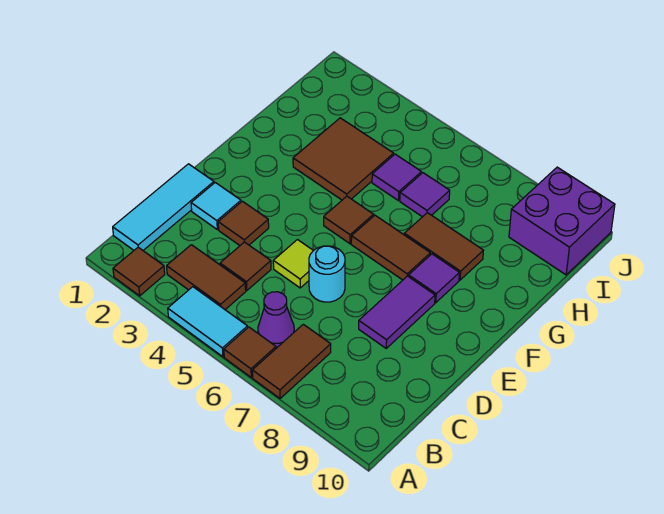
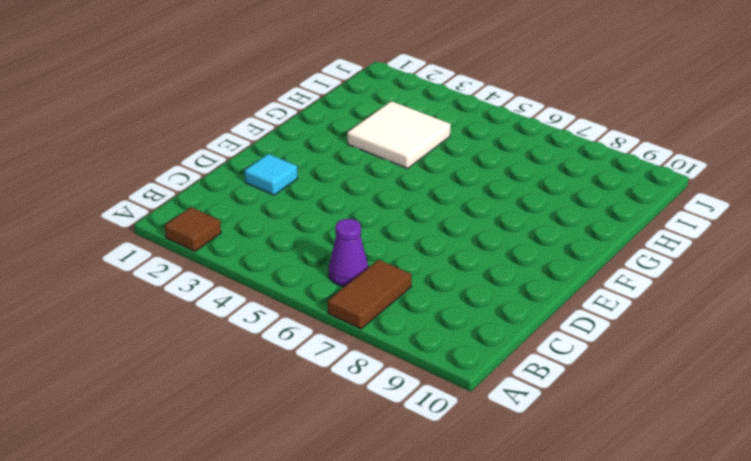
white tile G3:H4 level 1 -> brown tile G3:H4 level 1
none -> cyan tile A4:A5 level 1
none -> brown tile A6 level 1
none -> cyan tile B1:D1 level 1

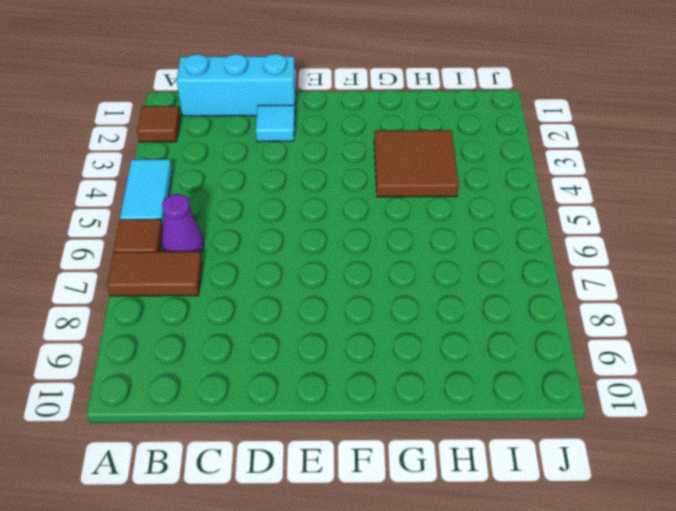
cyan brick B1:D1 level 1 -> cyan tile B1:D1 level 1
none -> brown tile B3:B4 level 1
none -> brown tile C4 level 1
none -> brown tile D3 level 1

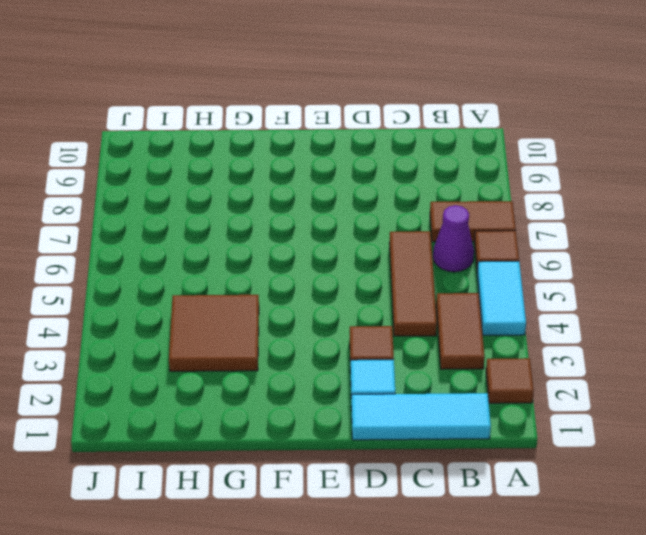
brown tile C4:C6 level 1 -> brown tile C4 level 1
none -> lime tile D5 level 1
none -> cyan round brick D6 level 1
none -> purple tile D8:E8 level 1

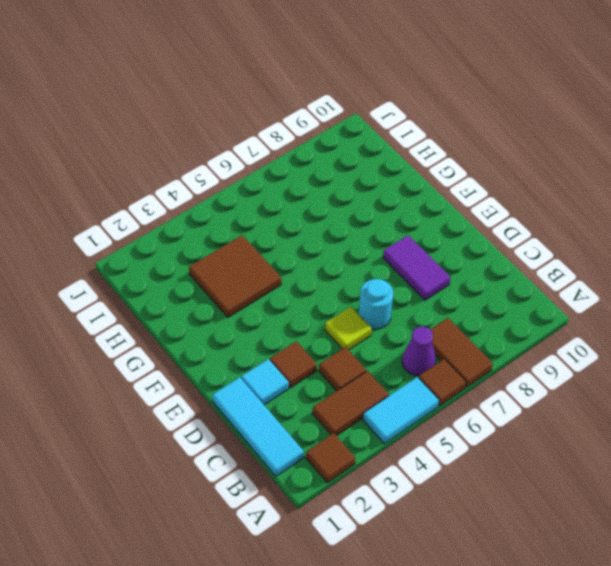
none -> brown tile F5 level 1
none -> brown tile F6:F7 level 1
none -> purple tile F8 level 1

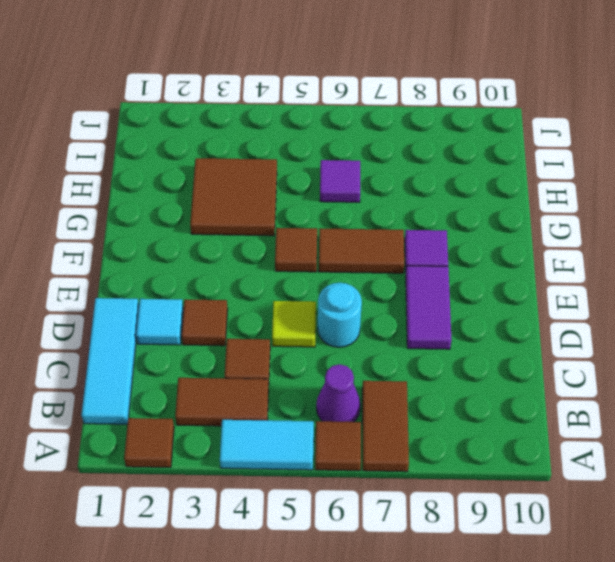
none -> brown tile G7:G8 level 1
none -> purple tile H5 level 1
none -> purple brick I9:J10 level 1

